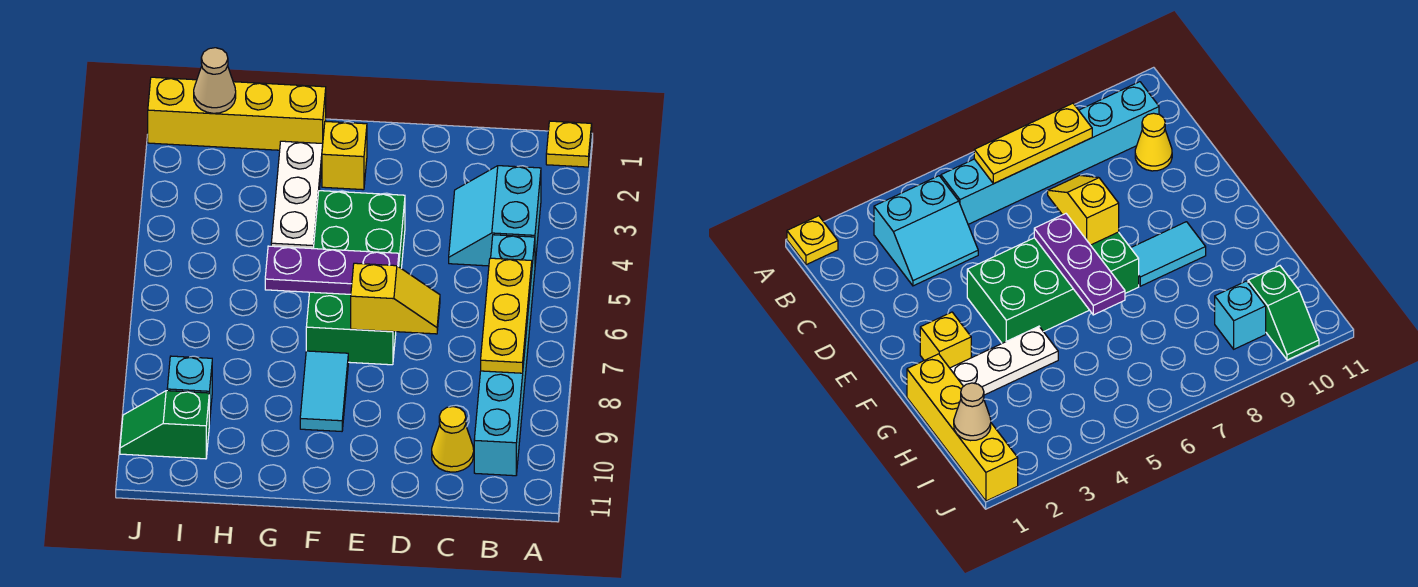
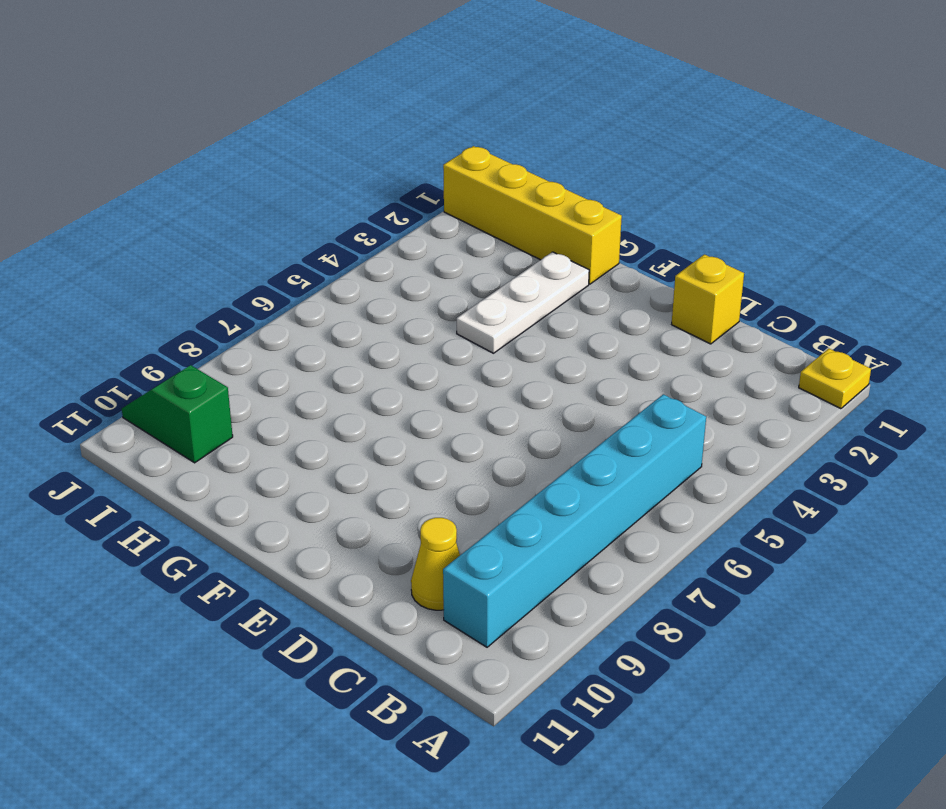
yellow brick D1 level 1 -> yellow brick F2 level 1
none -> cyan slope B3:C4 level 1 top B
none -> green brick E4:F7 level 1
none -> cyan tile F8:F9 level 1

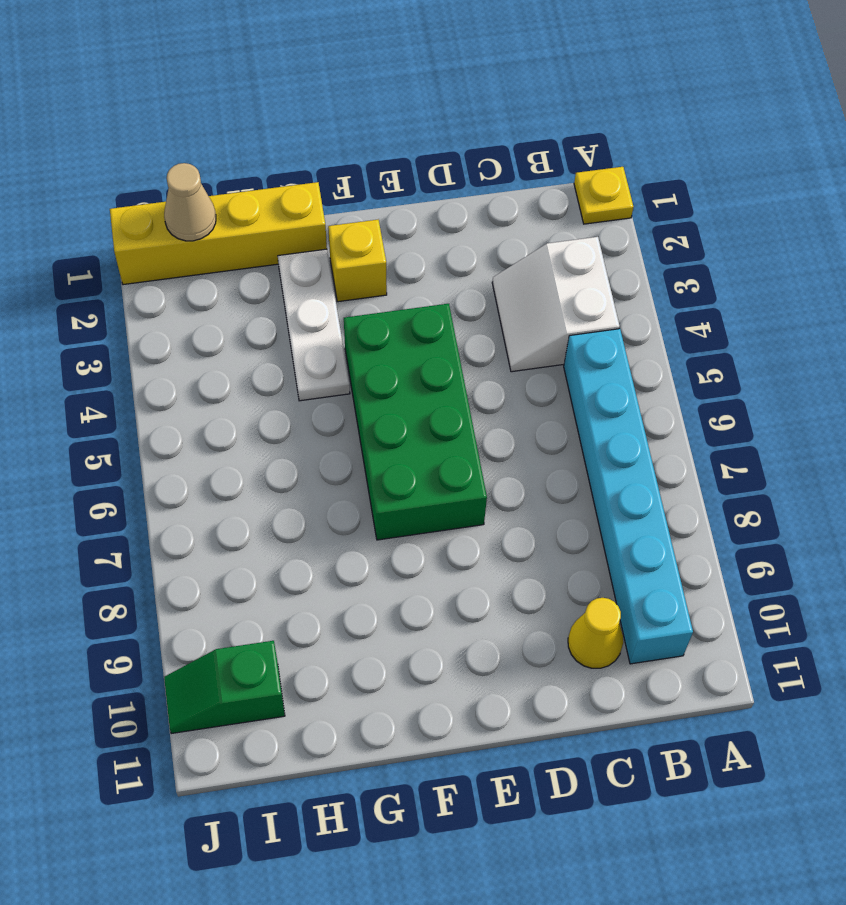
white slope B3:C4 level 1 top B -> cyan slope B3:C4 level 1 top B
none -> cyan tile F8:F9 level 1
none -> cyan brick I9 level 1
none -> yellow plate B6:B8 level 2

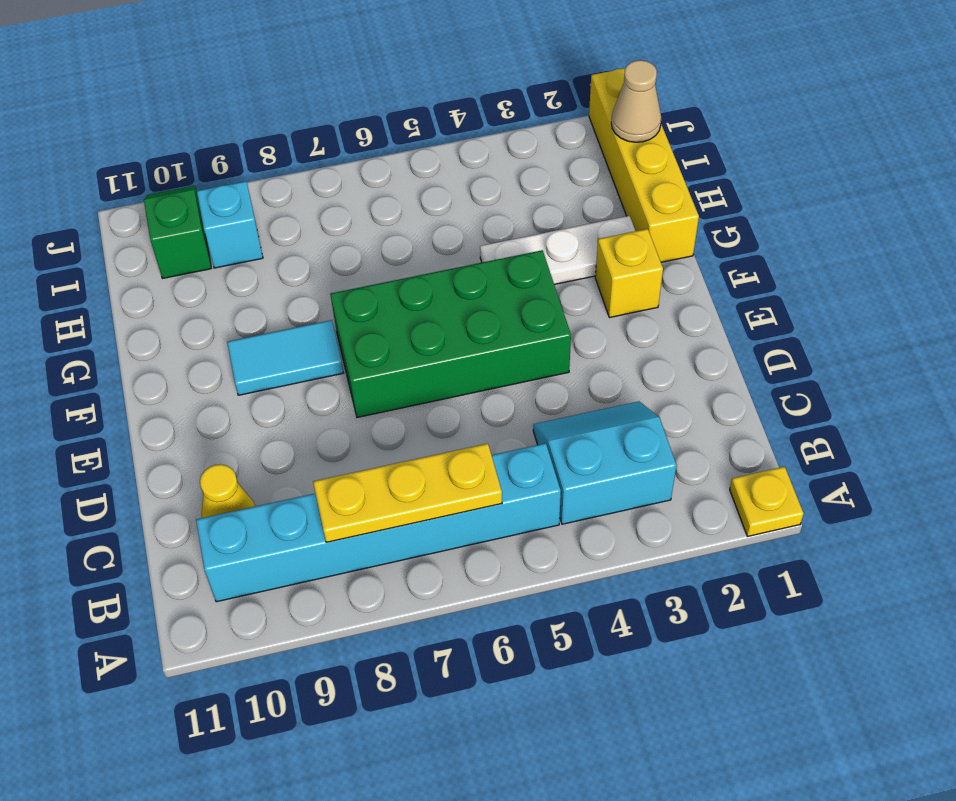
none -> yellow slope D7:E7 level 2 top E
none -> purple plate E6:G6 level 2

